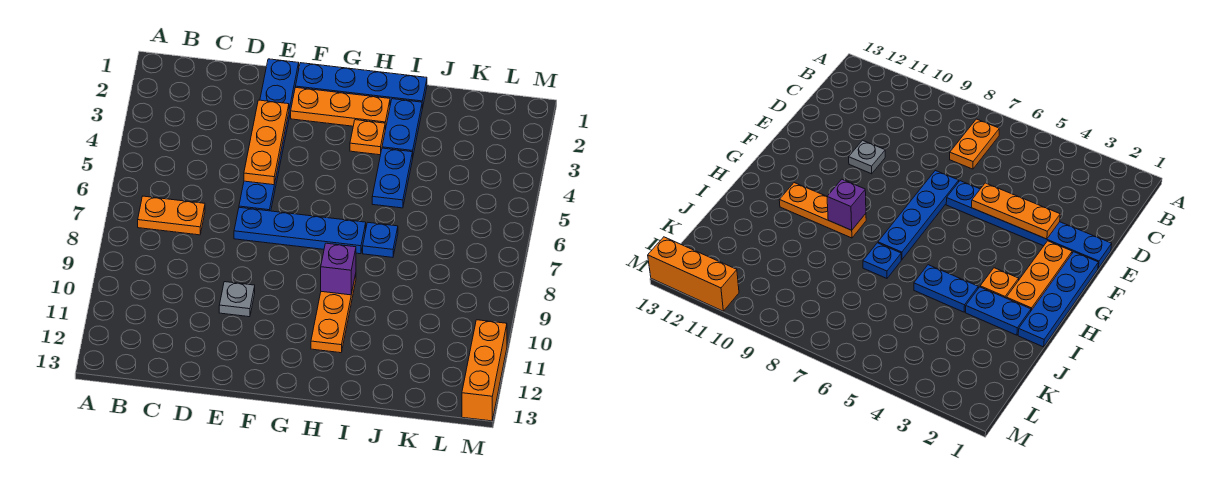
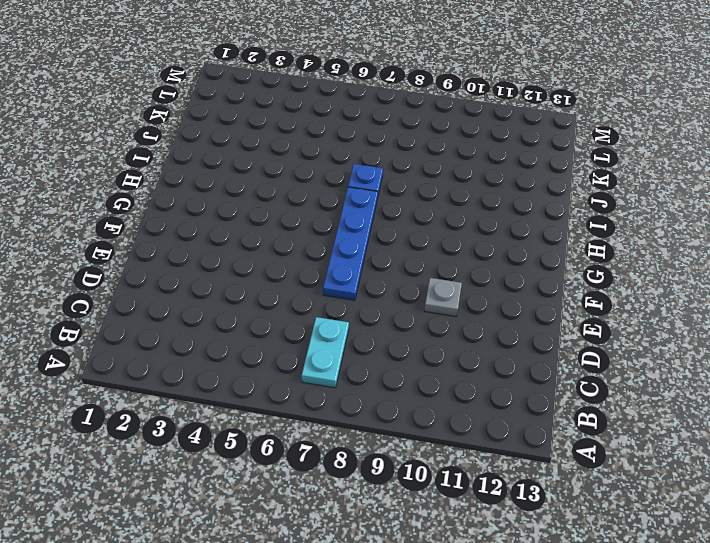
cyan plate B7:C7 level 1 -> orange plate B7:C7 level 1
none -> blue plate E1:E6 level 1
none -> blue plate F1:I1 level 1
none -> orange plate F2:H2 level 1

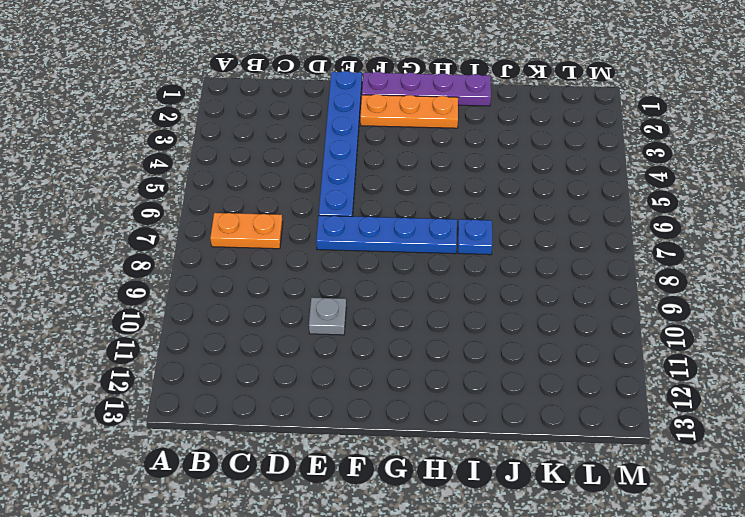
purple plate F1:I1 level 1 -> blue plate F1:I1 level 1
none -> orange plate H3 level 1
none -> orange plate H9:H11 level 1
none -> blue plate I2:I3 level 1

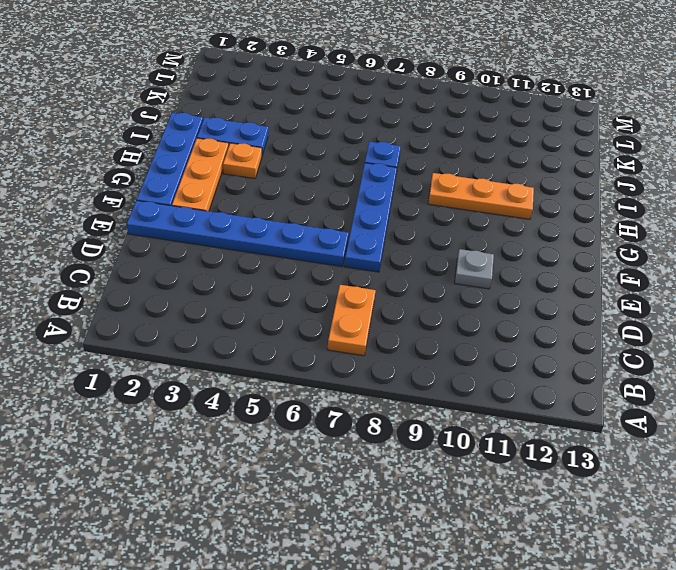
none -> blue plate I4:I5 level 1
none -> orange brick M11:M13 level 1
none -> orange plate E3:E5 level 2

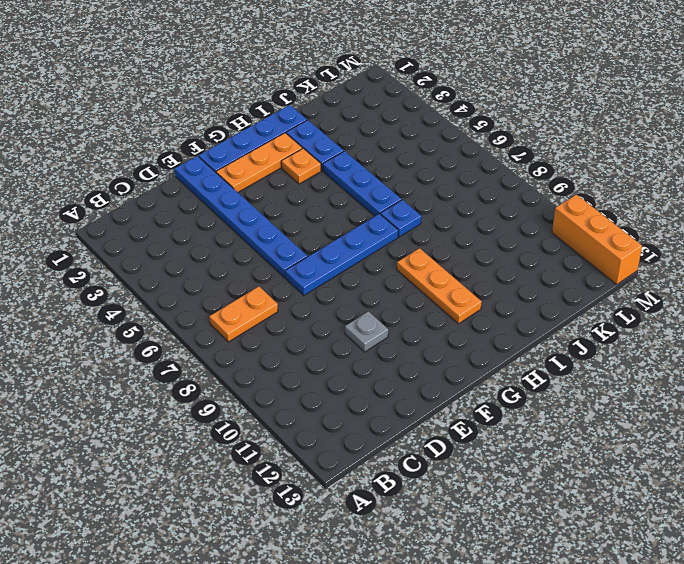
blue plate I4:I6 level 1 -> blue plate I4:I5 level 1
none -> orange plate E3:E5 level 2
none -> purple brick H9 level 2

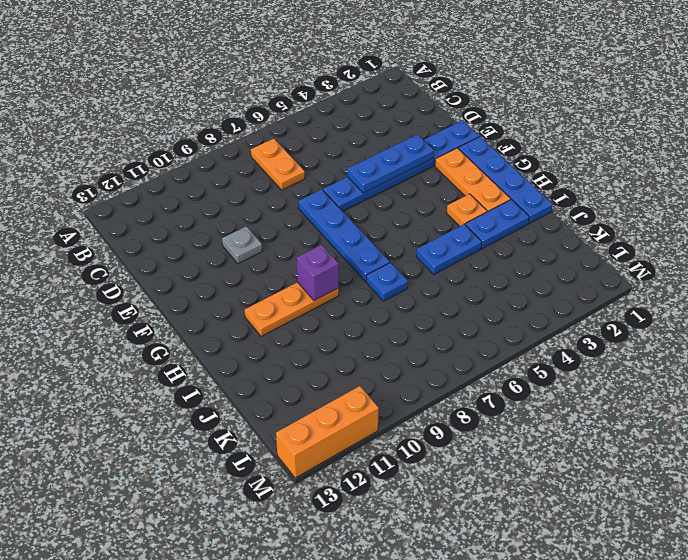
blue plate E3:E5 level 2 -> orange plate E3:E5 level 2

